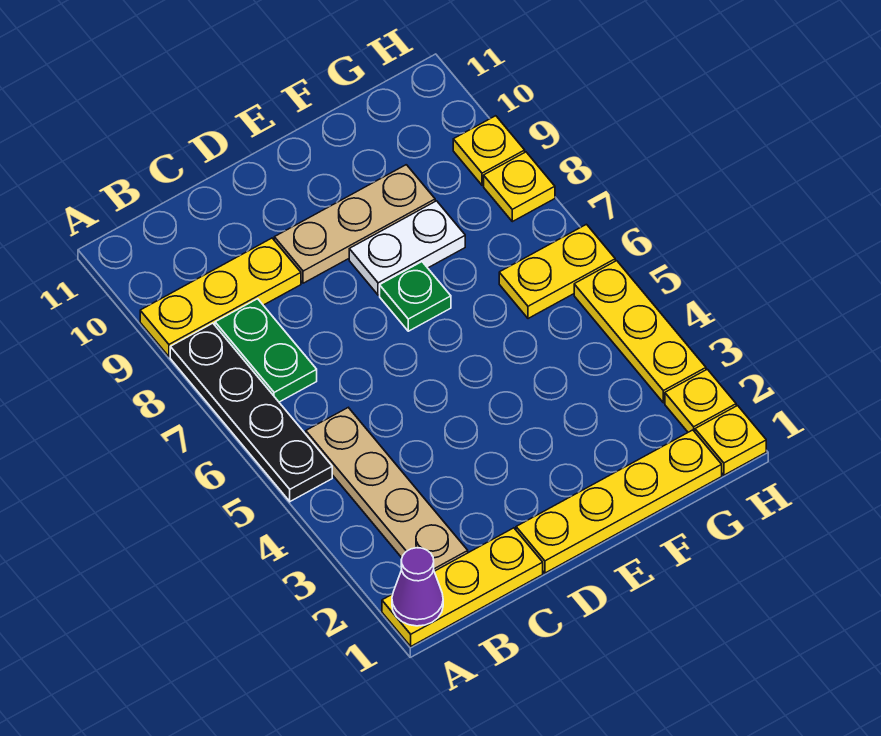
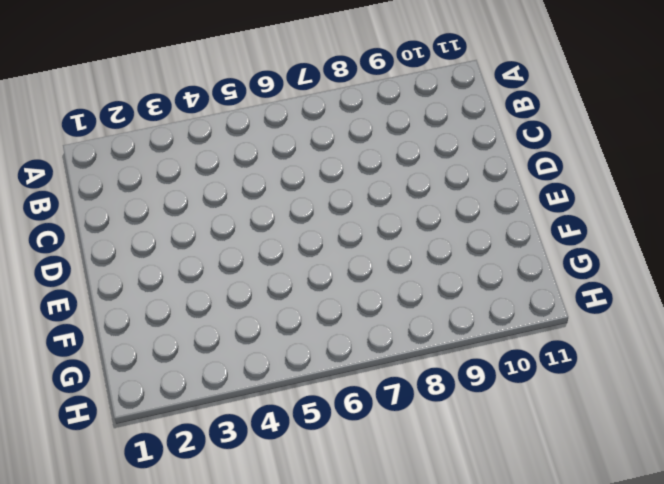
none -> yellow plate A1:C1 level 1
none -> black plate A5:A8 level 1
none -> yellow plate A9:C9 level 1

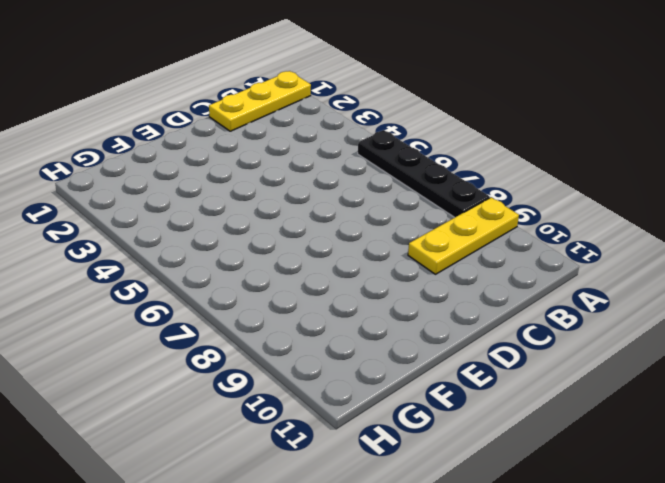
none -> tan plate B2:B5 level 1
none -> green plate B7:B8 level 1
none -> yellow plate D1:G1 level 1

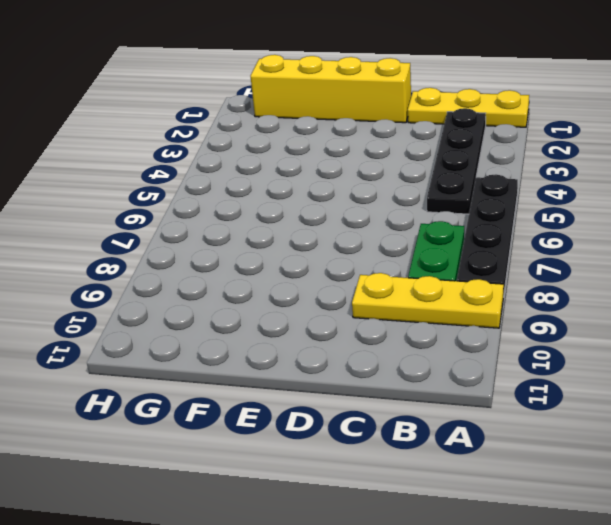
black plate B2:B5 level 1 -> tan plate B2:B5 level 1
yellow brick D1:G1 level 1 -> yellow plate D1:G1 level 1
none -> tan plate D9:F9 level 1
none -> green plate E7 level 1
none -> white plate E8:F8 level 1

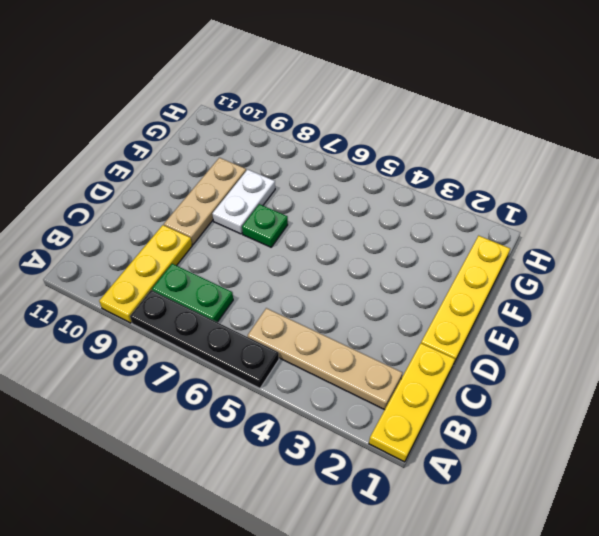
none -> yellow plate G6:H6 level 1
none -> yellow plate H1 level 1
none -> yellow plate H2 level 1

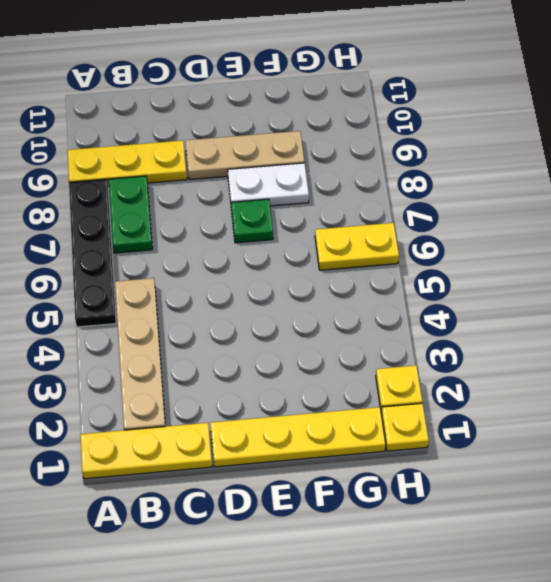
none -> yellow plate H3:H5 level 1
none -> yellow plate H8 level 1
none -> yellow plate H9 level 1

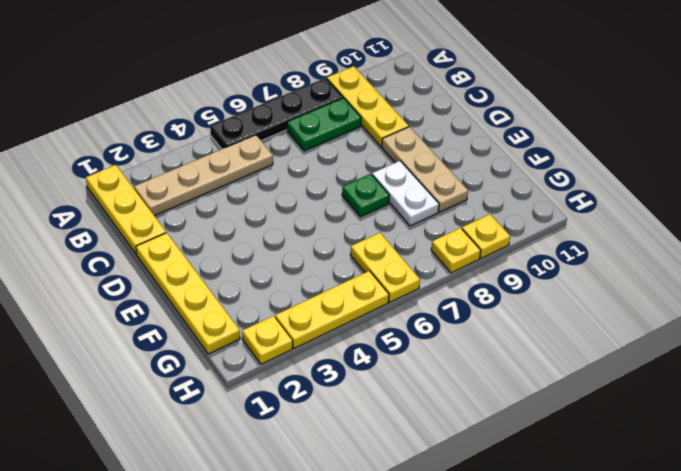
none -> yellow plate H1 level 1
none -> purple cone A1 level 2

